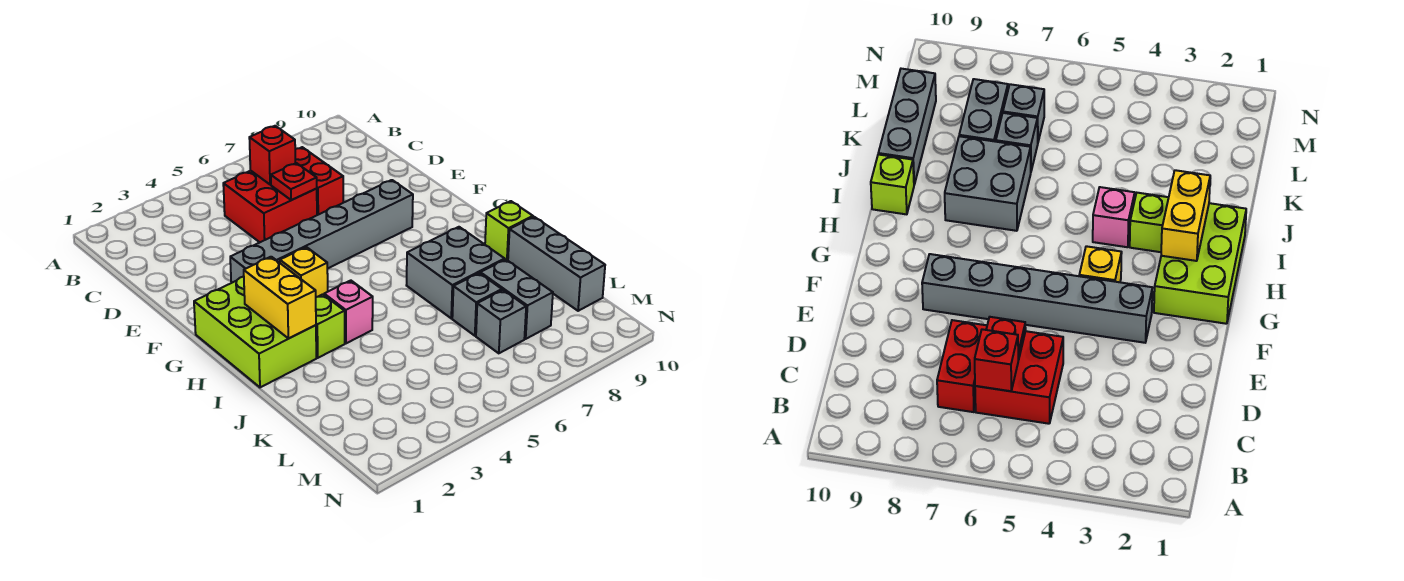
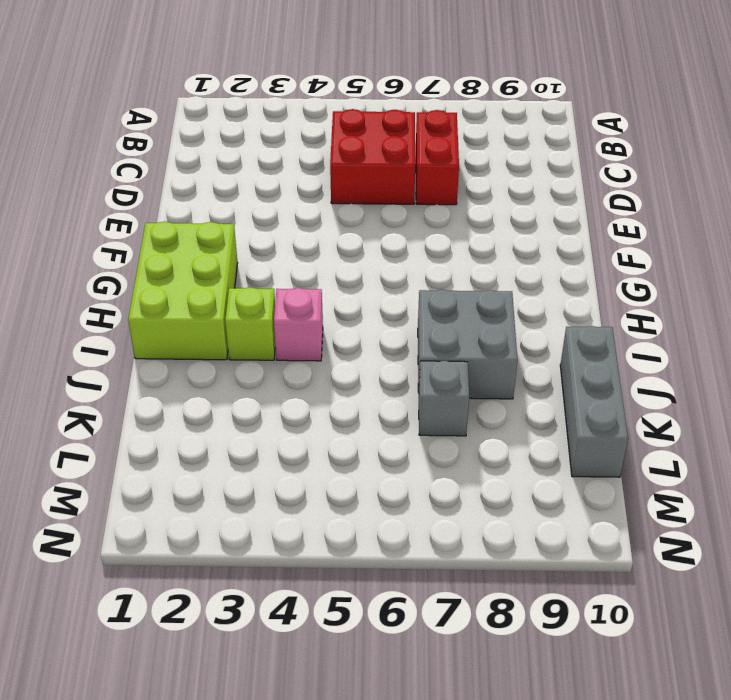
none -> grey brick F3:F8 level 1
none -> yellow brick G4 level 1
none -> lime brick I10 level 1

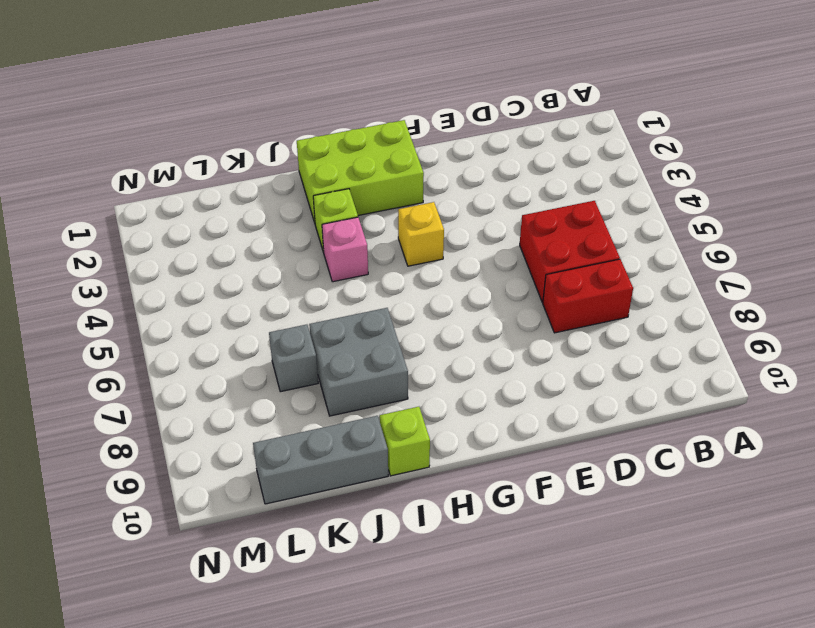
none -> grey brick F3:F8 level 1
none -> grey brick K8:L8 level 1
none -> grey brick L7 level 1

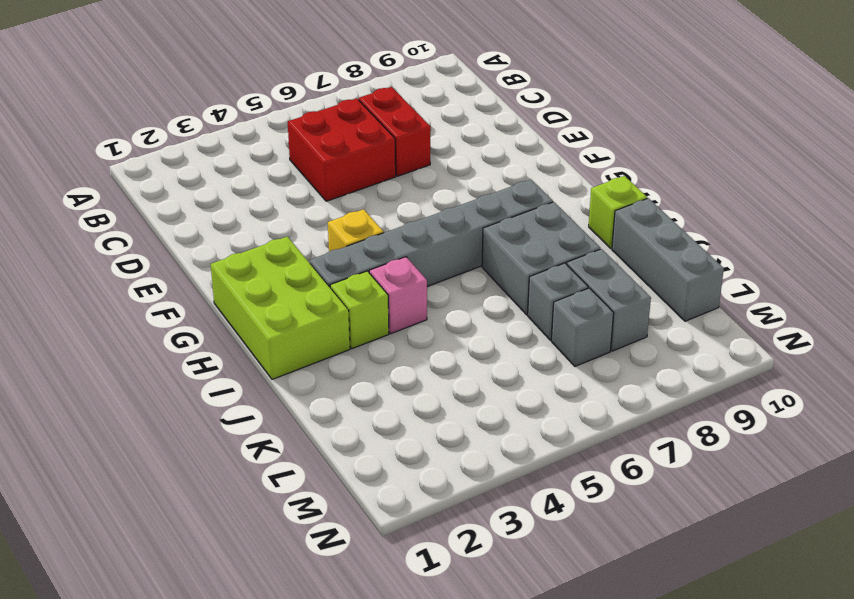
grey brick H3:H8 level 1 -> grey brick F3:F8 level 1
none -> red brick C6 level 2
none -> red plate D6 level 2
none -> yellow brick H2:I2 level 2

